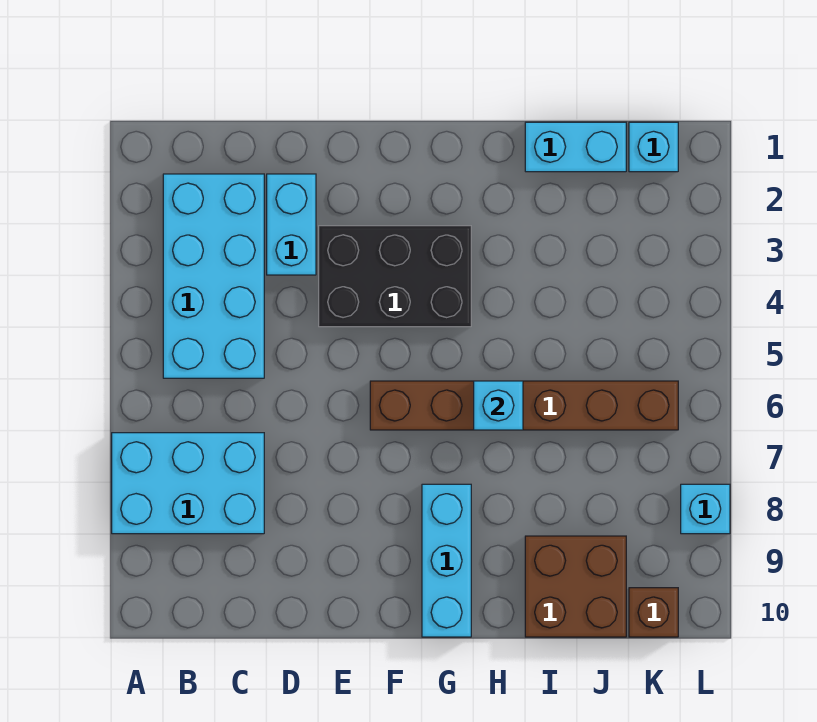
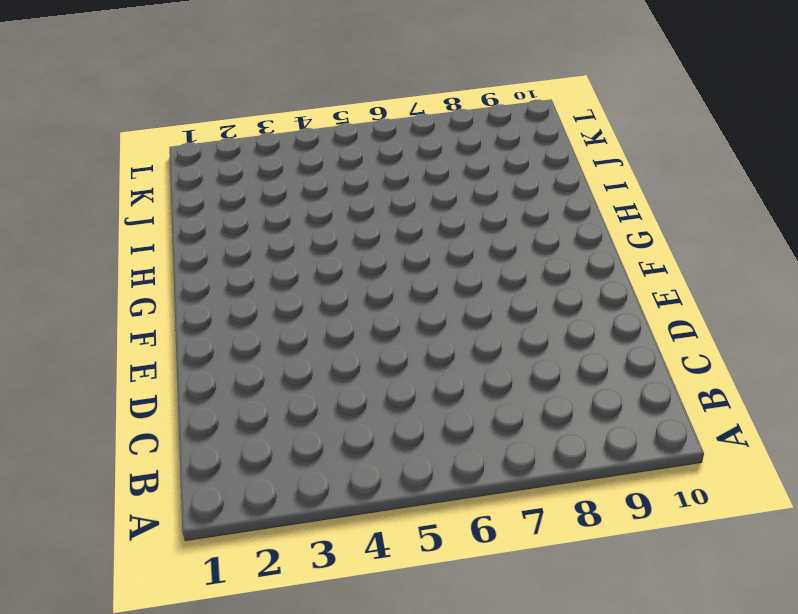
none -> cyan brick A7:C8 level 1
none -> cyan brick B2:C5 level 1
none -> cyan brick D2:D3 level 1

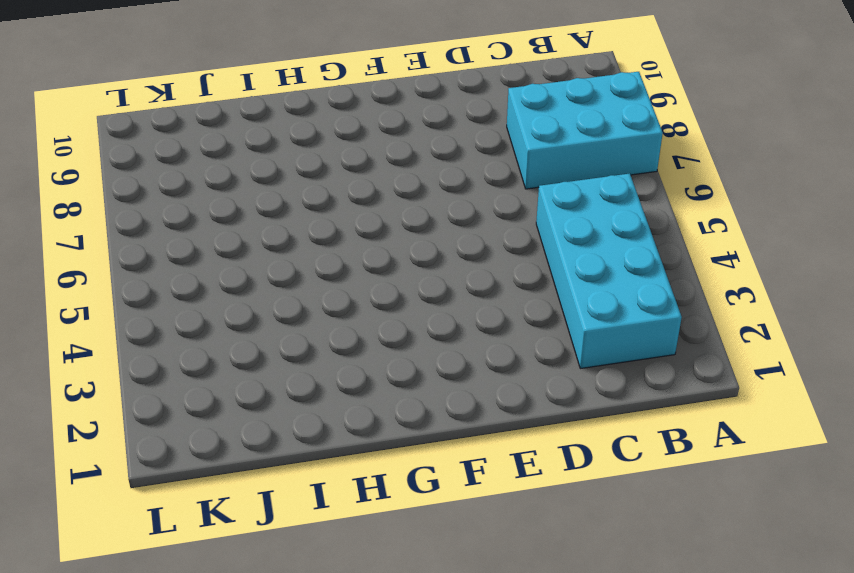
none -> cyan brick D2:D3 level 1
none -> black brick E3:G4 level 1
none -> brown brick F6:K6 level 1

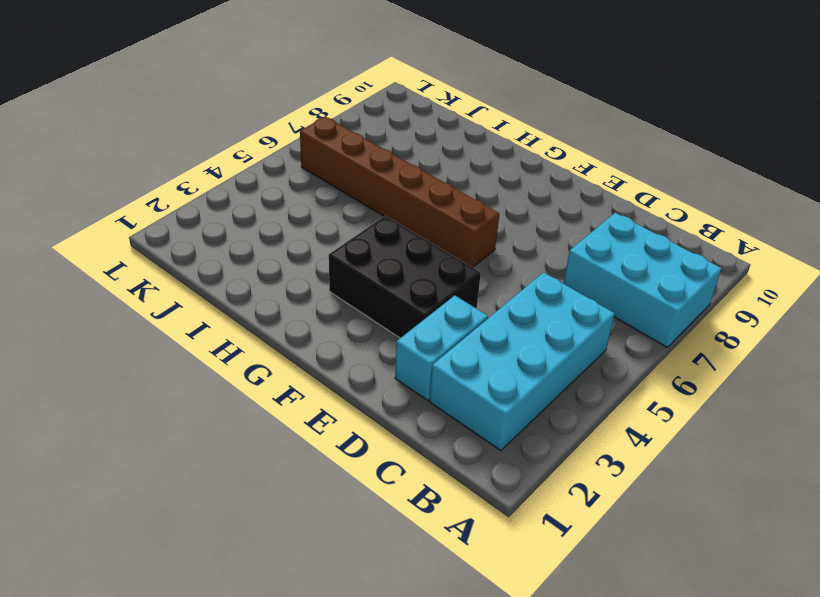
none -> cyan brick G8:G10 level 1
none -> cyan brick I1:J1 level 1
none -> brown brick I9:J10 level 1

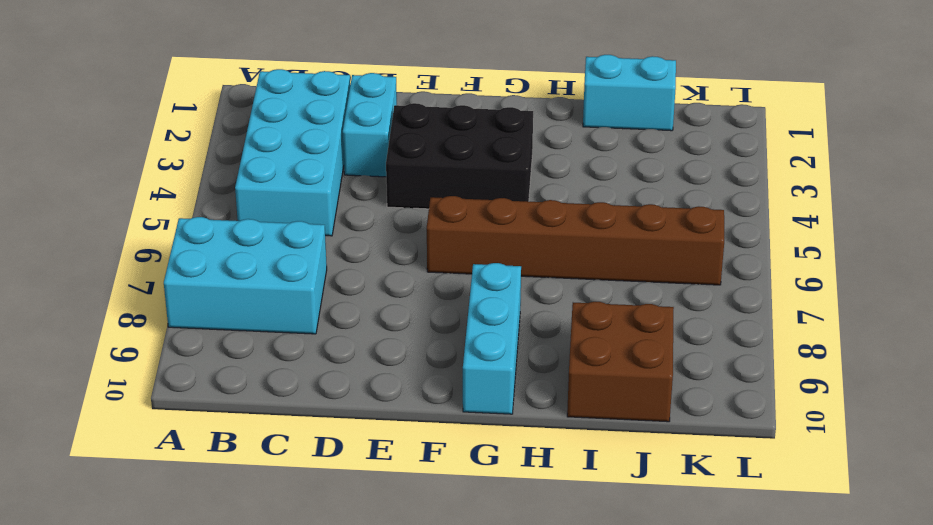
none -> cyan brick K1 level 1
none -> brown brick K10 level 1
none -> cyan brick L8 level 1

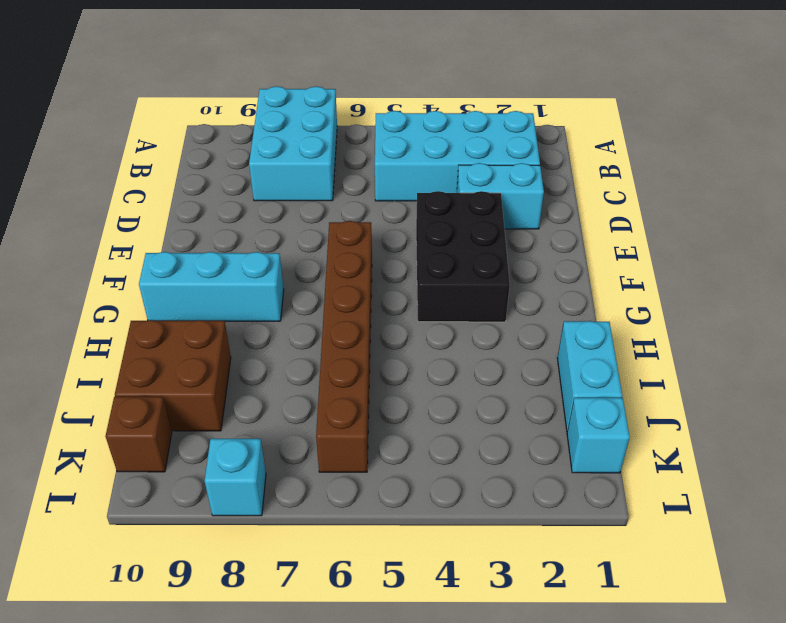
none -> cyan brick H6 level 2

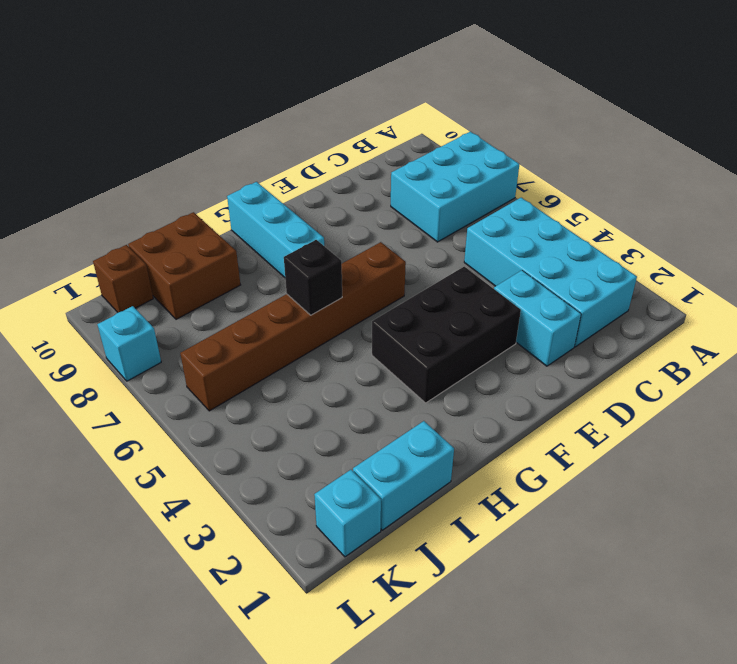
black brick H6 level 2 -> cyan brick H6 level 2

